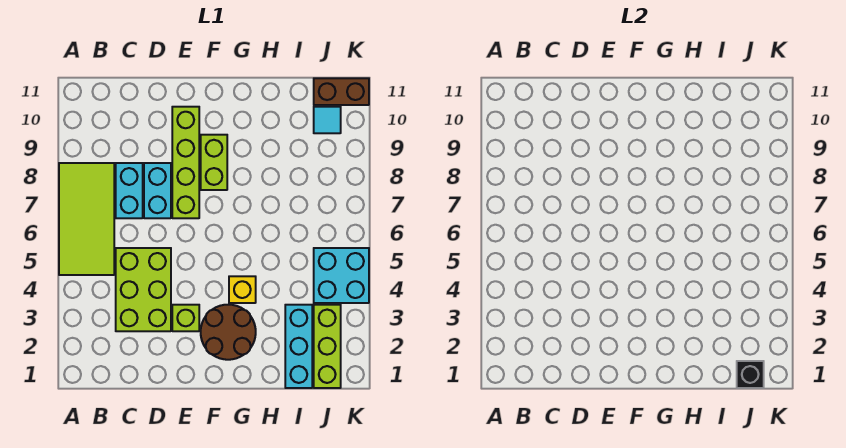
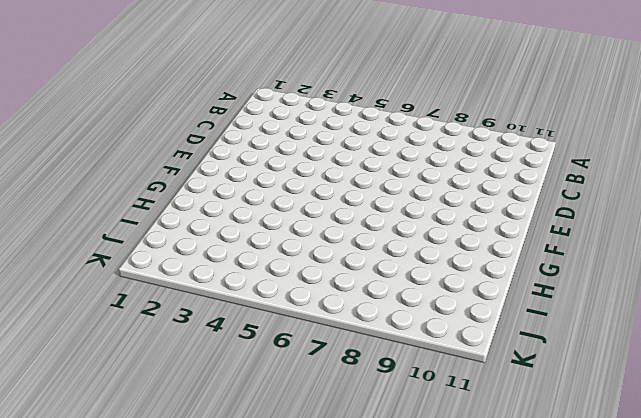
none -> lime tile A5:B8 level 1
none -> lime brick C3:D5 level 1
none -> cyan brick C7:C8 level 1

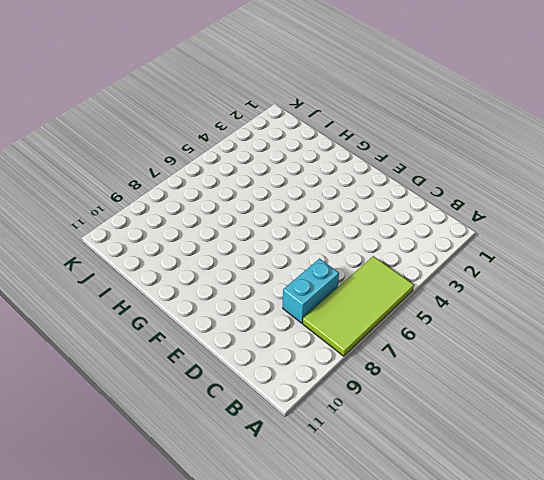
none -> lime brick C3:D5 level 1
none -> cyan brick D7:D8 level 1
none -> lime brick E3 level 1

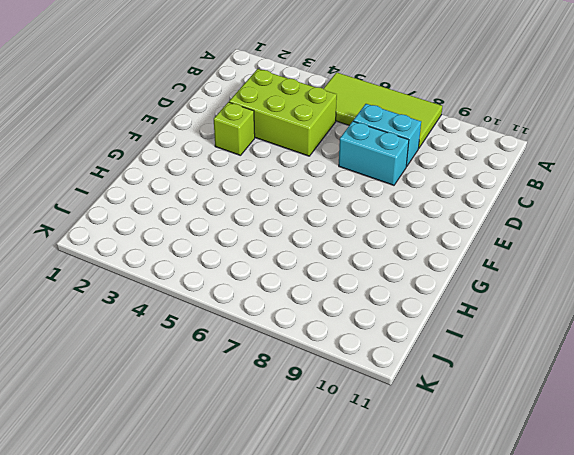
none -> lime brick E7:E10 level 1
none -> brown round brick F2:G3 level 1
none -> lime brick F8:F9 level 1

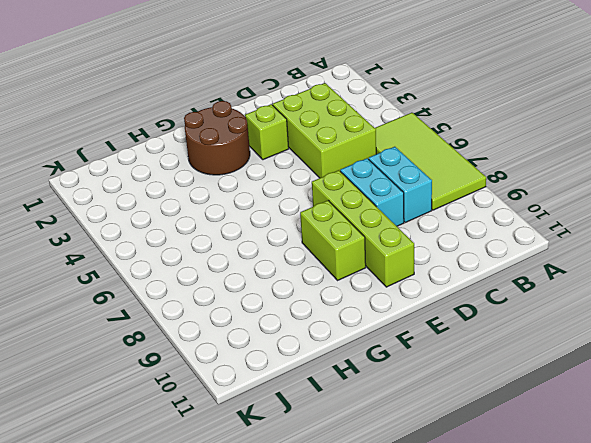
none -> yellow brick G4 level 1
none -> cyan brick I1:I3 level 1
none -> lime brick J1:J3 level 1

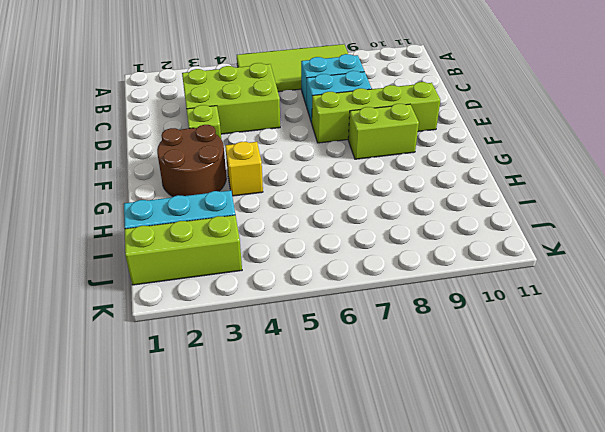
none -> cyan brick J4:K5 level 1
none -> cyan tile J10 level 1
none -> brown brick J11:K11 level 1

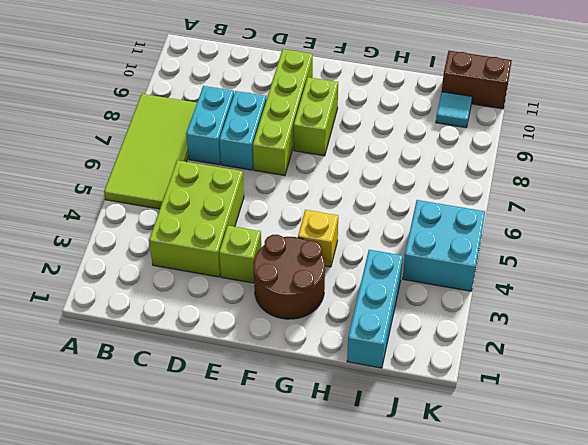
none -> lime brick J1:J3 level 1
none -> black brick J1 level 2

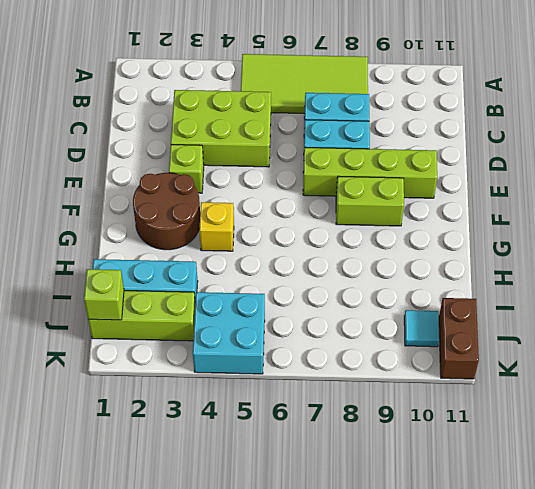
lime brick J1 level 2 -> black brick J1 level 2

